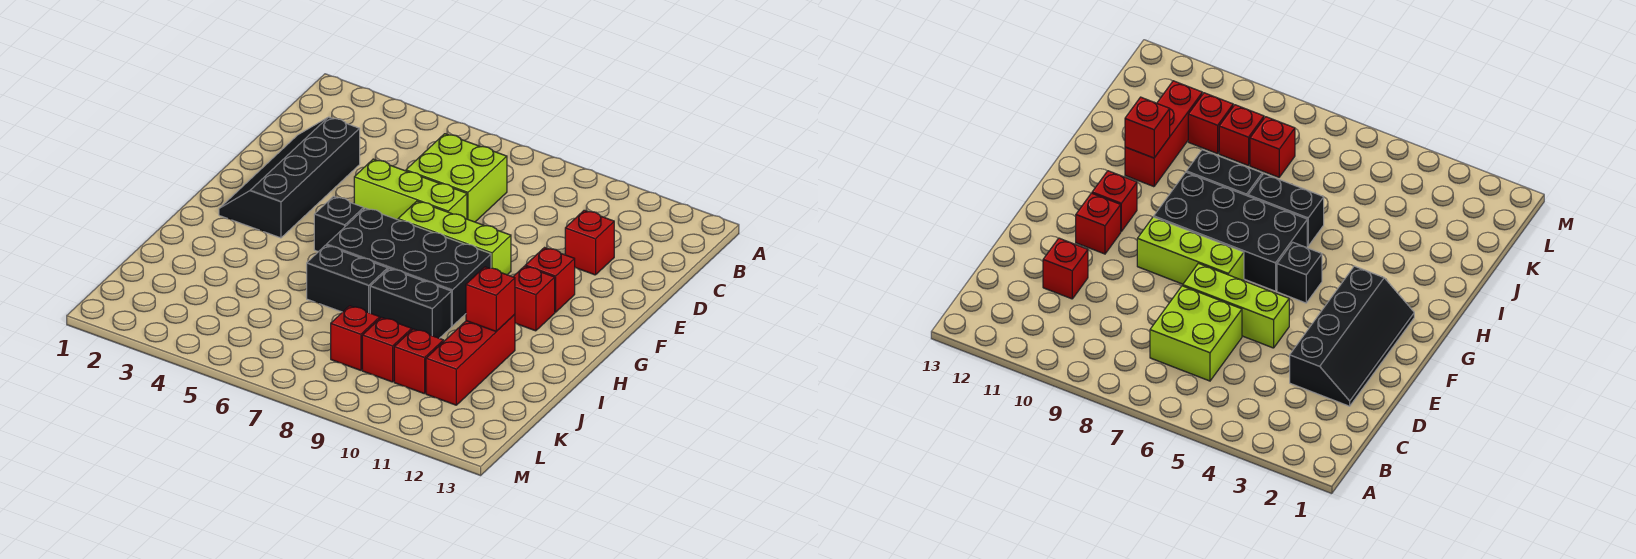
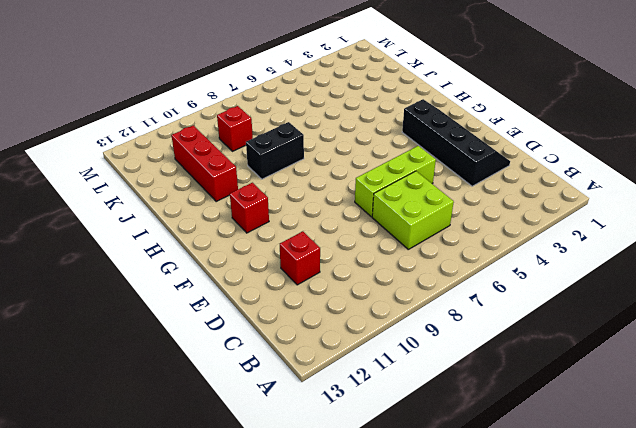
none -> lime brick F7:F9 level 1
none -> red brick F11 level 1
none -> black brick G5 level 1

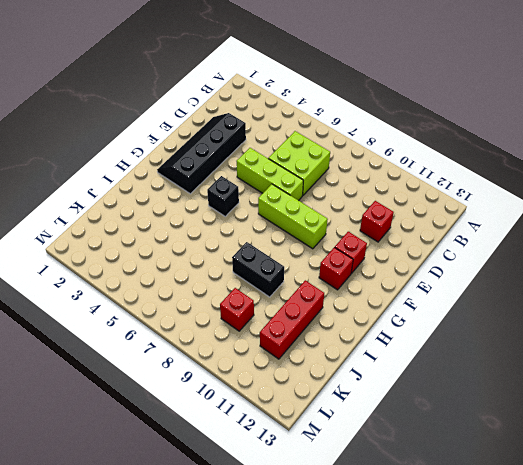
none -> black brick G6:H9 level 1
none -> black brick I6:I7 level 1
none -> red brick K8 level 1

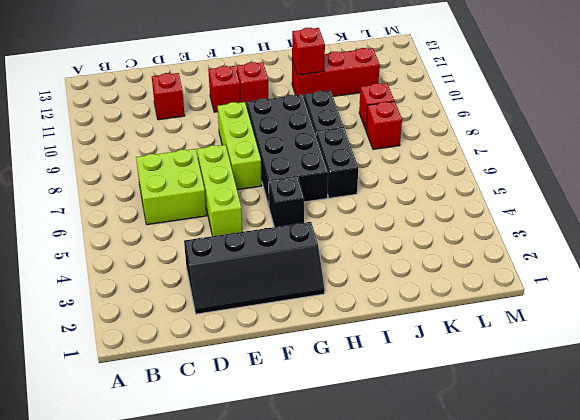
none -> red brick K10 level 1

